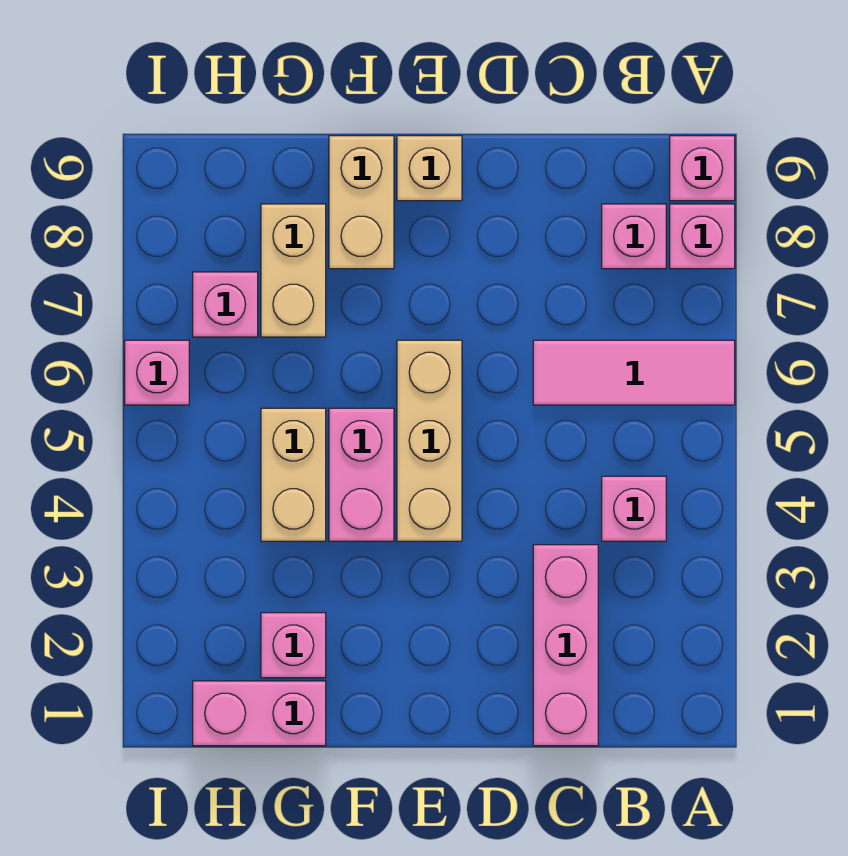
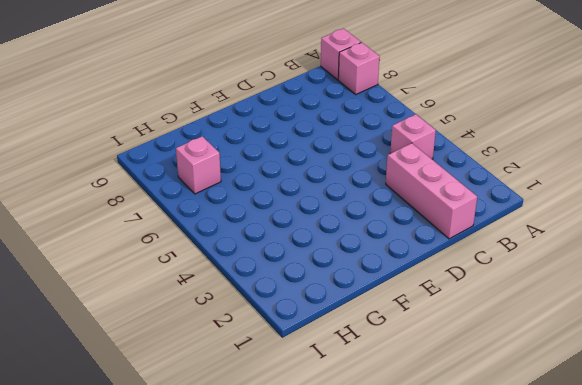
none -> pink tile A6:C6 level 1
none -> pink brick B8 level 1
none -> tan brick E4:E6 level 1

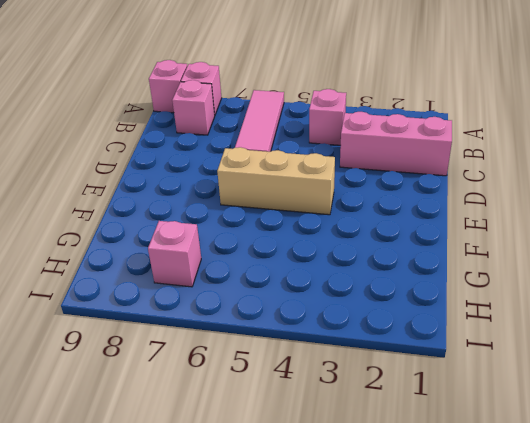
none -> tan brick E9 level 1
none -> pink brick F4:F5 level 1
none -> tan brick F8:F9 level 1

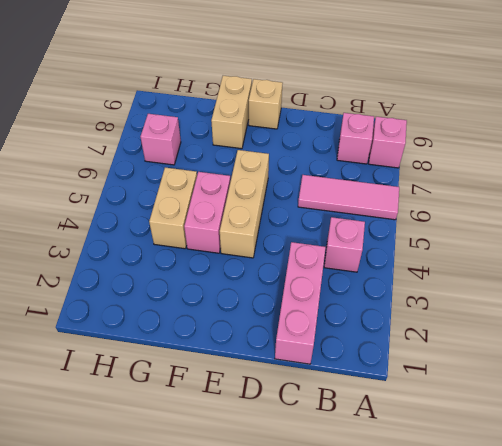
none -> pink brick A9 level 1
none -> pink brick G1:H1 level 1
none -> pink brick G2 level 1

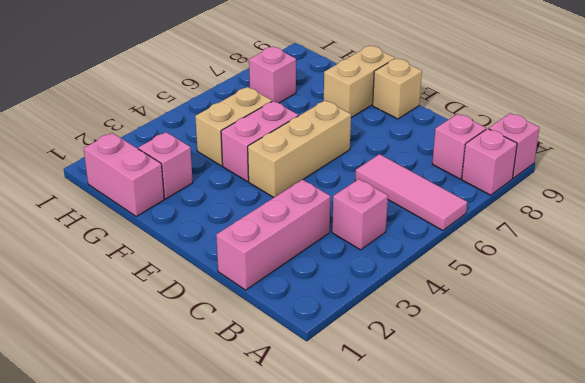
none -> tan brick G7:G8 level 1
none -> pink brick I6 level 1

